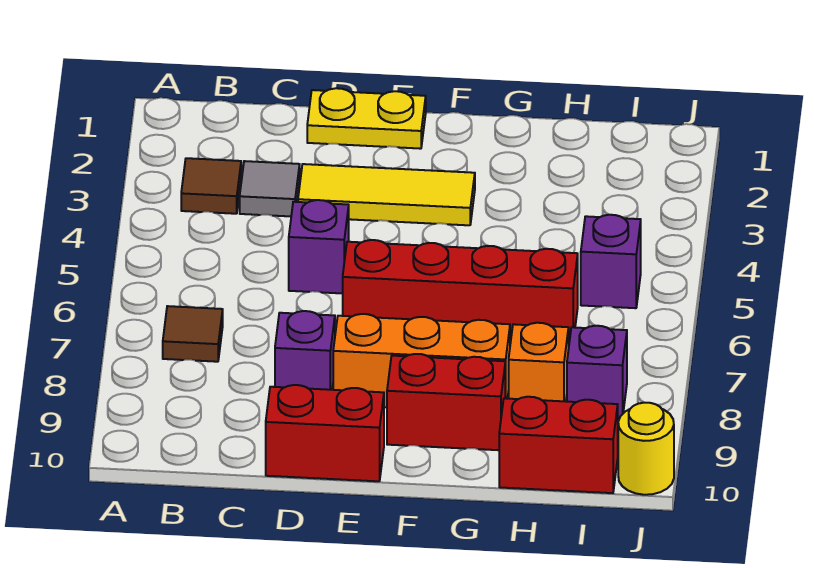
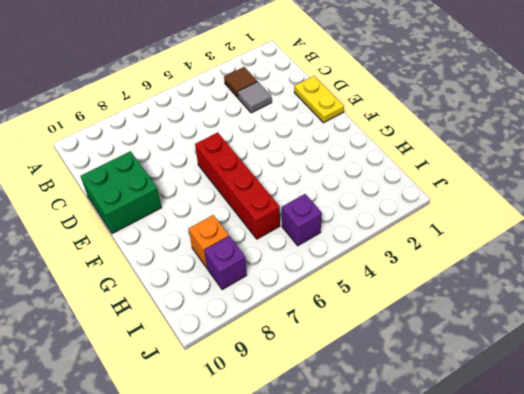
green brick D9:E10 level 1 -> red brick D10:E10 level 1
none -> brown tile B7 level 1
none -> yellow tile D3:F3 level 1
none -> purple brick D5 level 1

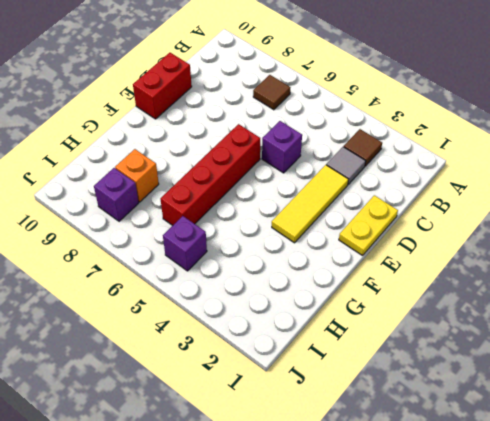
none -> purple brick D8 level 1
none -> orange brick E8:G8 level 1
none -> red brick F9:G9 level 1

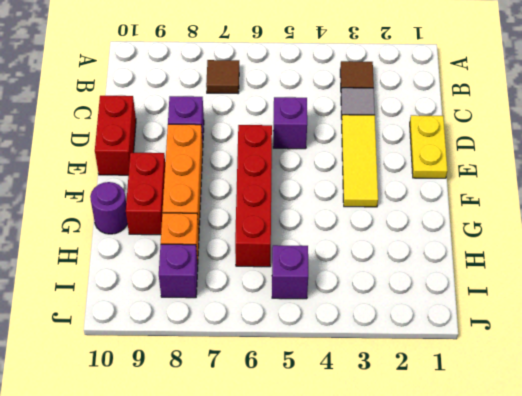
purple round brick G10 level 1 -> none
none -> red brick H10:I10 level 1
none -> yellow round brick J10 level 1

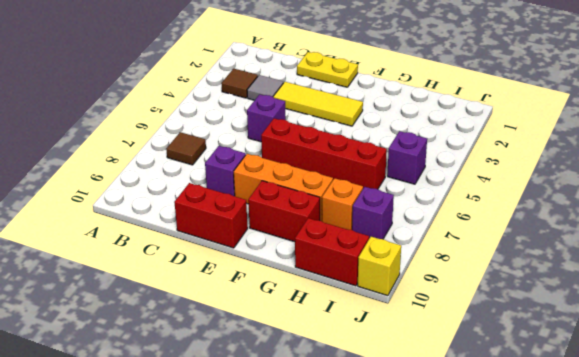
yellow brick J10 level 1 -> yellow round brick J10 level 1

